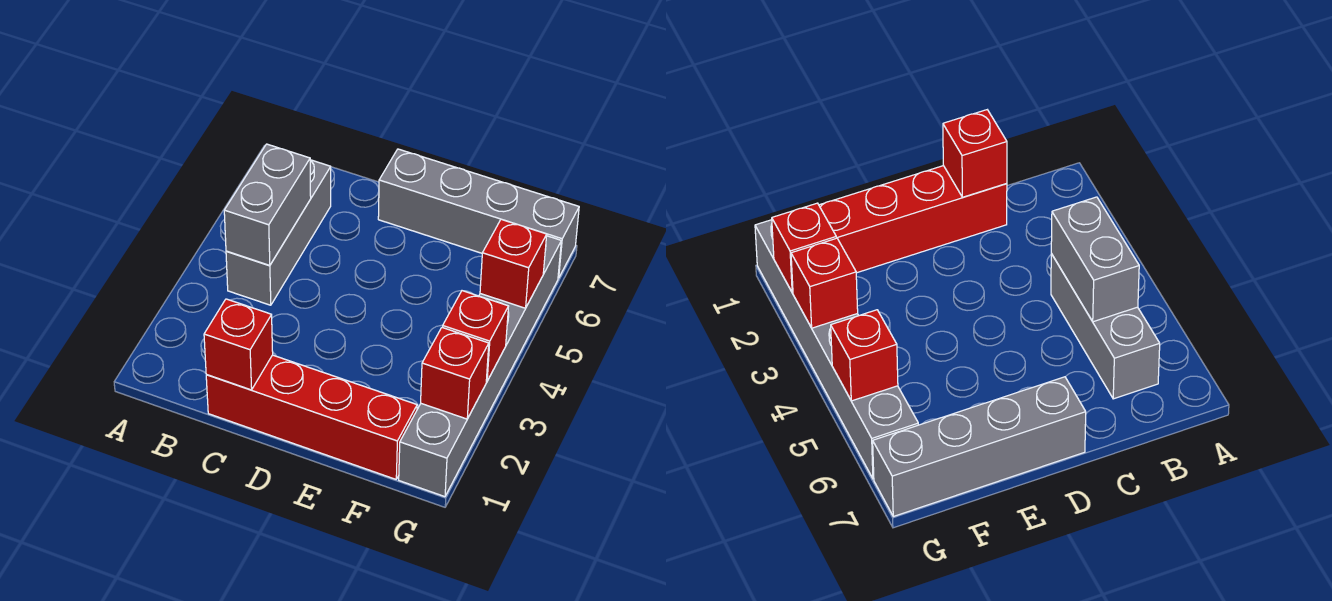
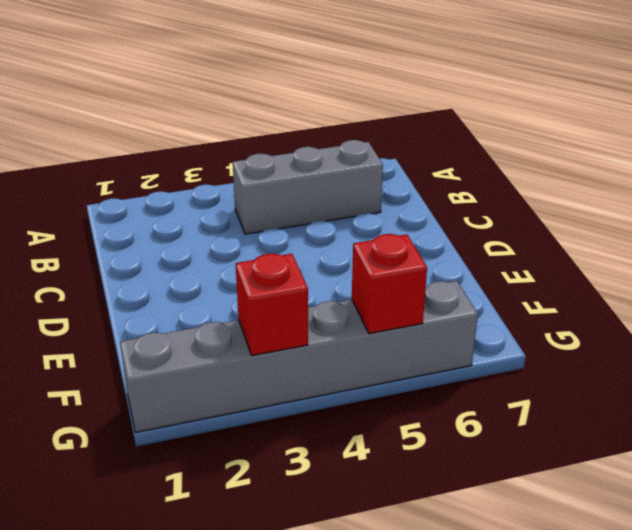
none -> red brick C1:F1 level 1
none -> grey brick D7:G7 level 1

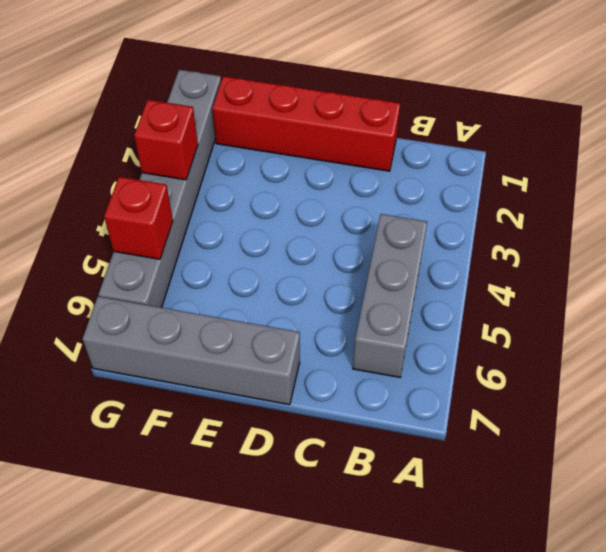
none -> grey brick B4:B5 level 2
none -> red brick C1 level 2

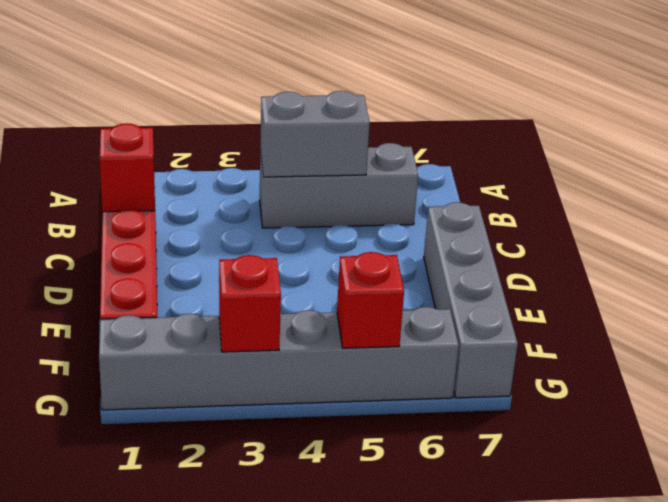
none -> red brick G2 level 2

